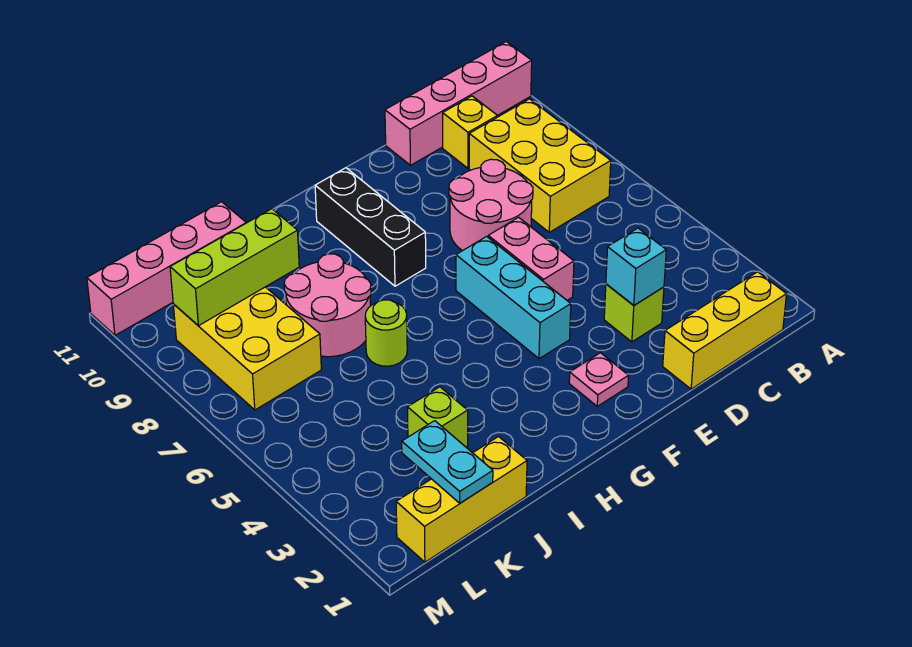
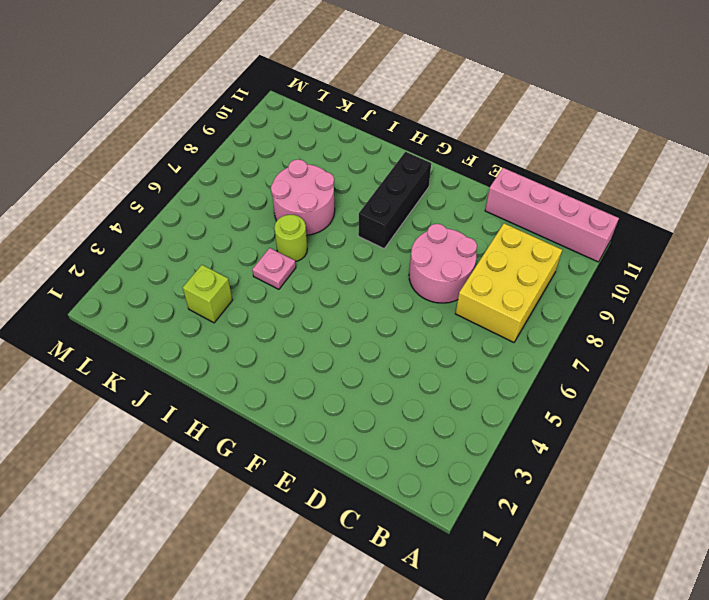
pink plate I5 level 1 -> pink plate F2 level 1
none -> yellow brick B1:D1 level 1
none -> yellow brick C10 level 1
none -> lime brick D3 level 1

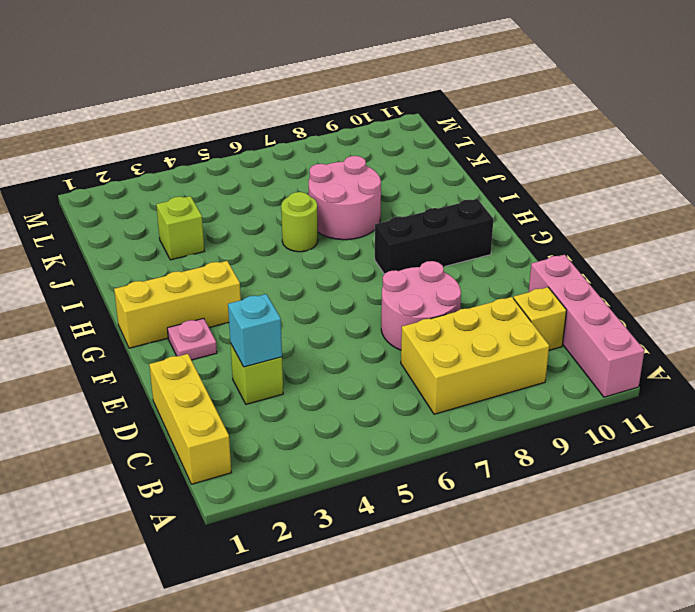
yellow brick G1:G3 level 1 -> yellow brick J1:L1 level 1
none -> pink brick E5:E6 level 1
none -> cyan brick F4:F6 level 1
none -> pink brick J11:M11 level 1

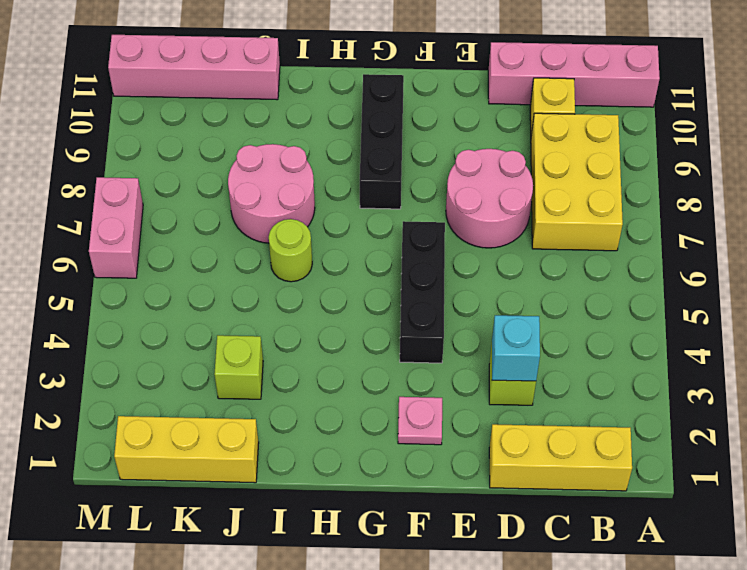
black brick F4:F6 level 1 -> cyan brick F4:F6 level 1
pink brick M6:M7 level 1 -> pink brick E5:E6 level 1
none -> yellow brick K7:L9 level 1
none -> lime brick J9:L9 level 2
none -> cyan plate K1:K2 level 2

